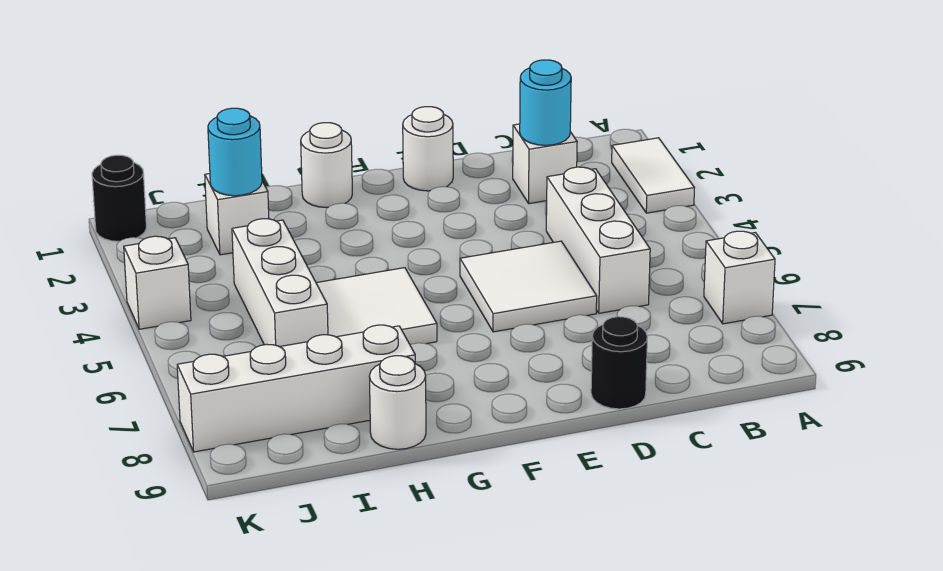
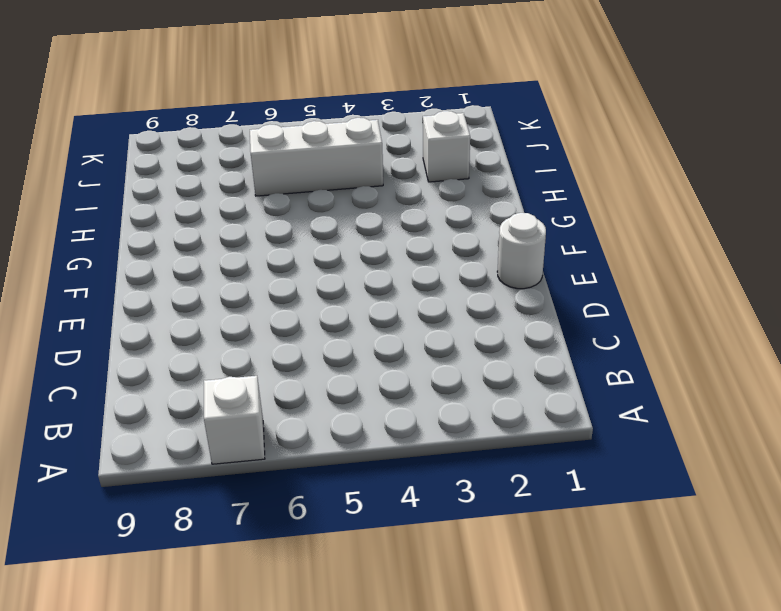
none -> white tile A2:A3 level 1
none -> white brick C2 level 1
none -> white brick C4:C6 level 1

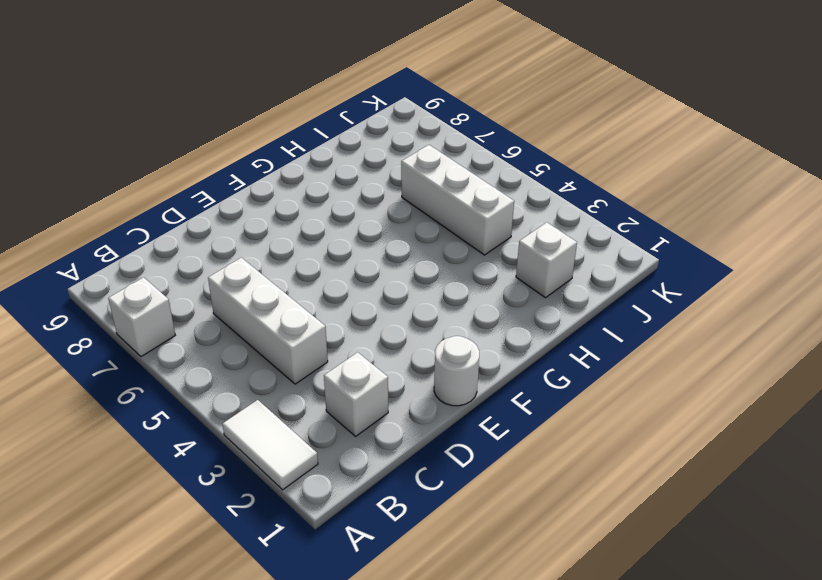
none -> white tile D5:E6 level 1
none -> black round brick D9 level 1
none -> white round brick G1 level 1

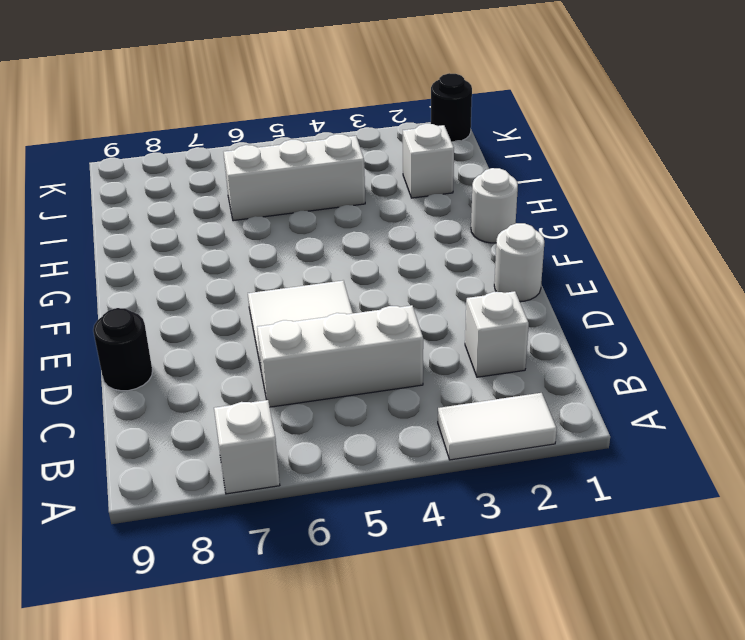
none -> white tile G5:H6 level 1
none -> white brick H8:K8 level 1
none -> white round brick H9 level 1

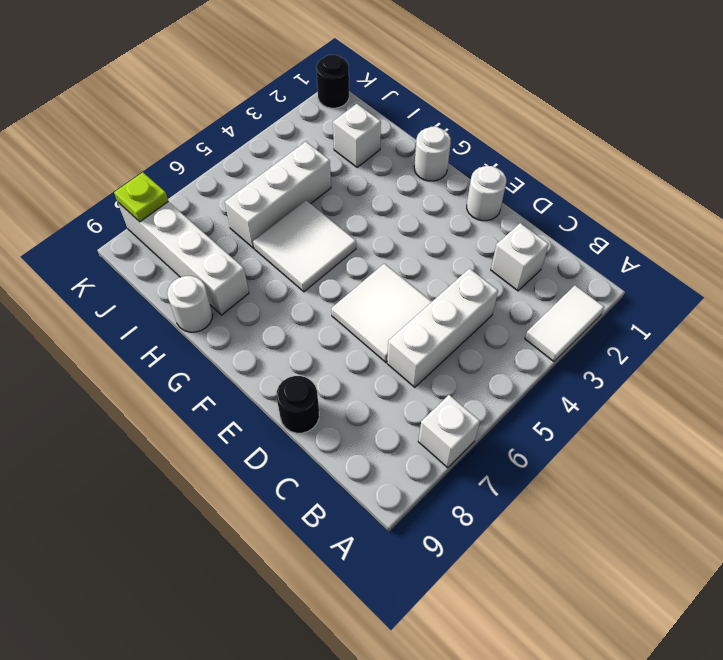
lime plate K8 level 2 -> none
none -> white brick K4 level 1
none -> cyan round brick C2 level 2
none -> cyan round brick I2 level 2

